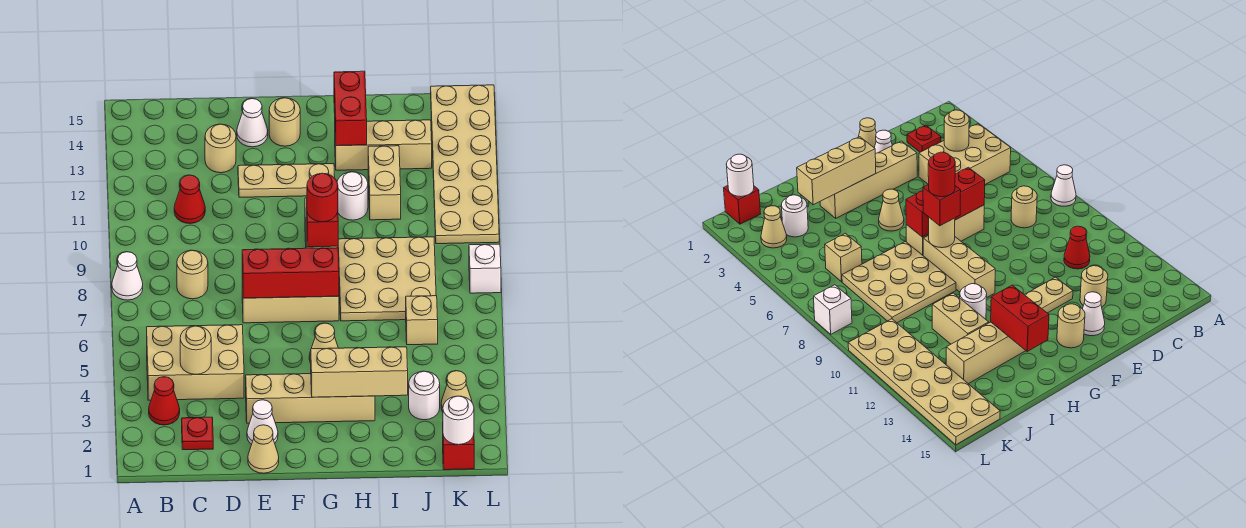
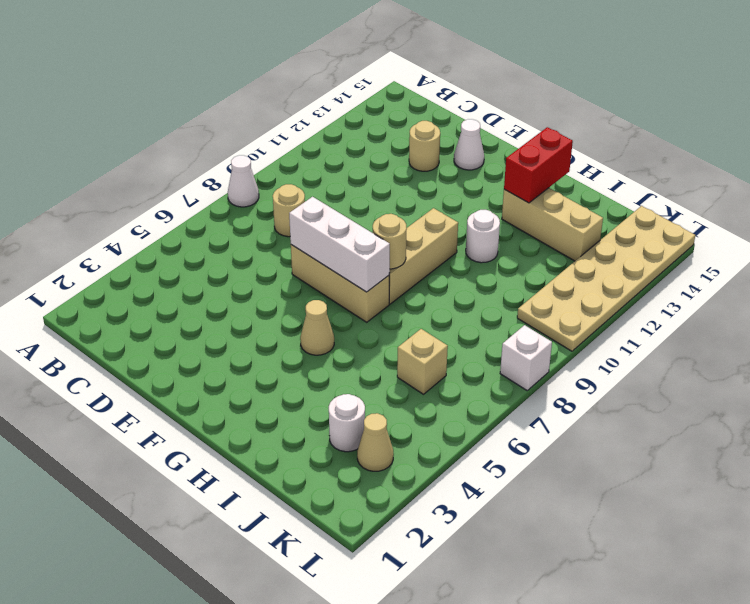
white brick E7:G7 level 2 -> red brick E7:G7 level 2
none -> red cone B3 level 1
none -> tan brick B4:D5 level 1
none -> red plate C2 level 1
none -> red cone C11 level 1

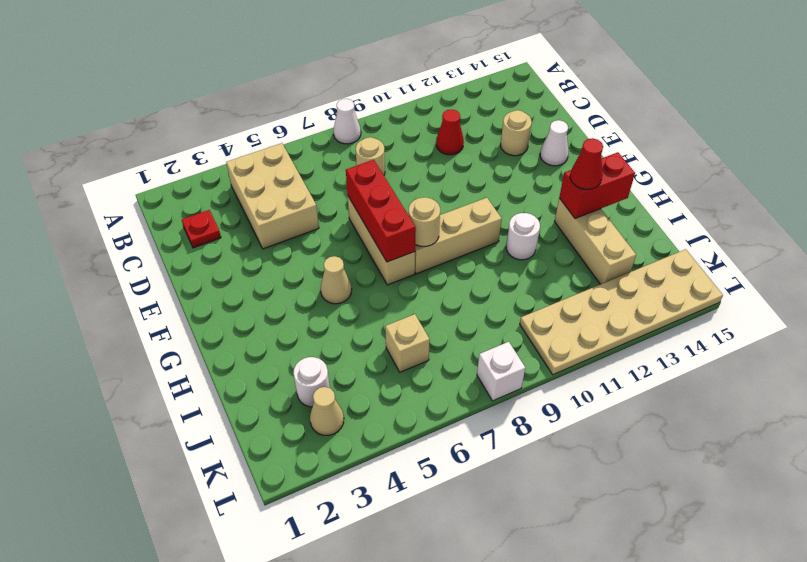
red cone H13 level 3 -> red cone B3 level 1
none -> tan cone E1 level 1
none -> white cone E2 level 1
none -> tan brick E3:H3 level 1
none -> tan plate E12:G12 level 1

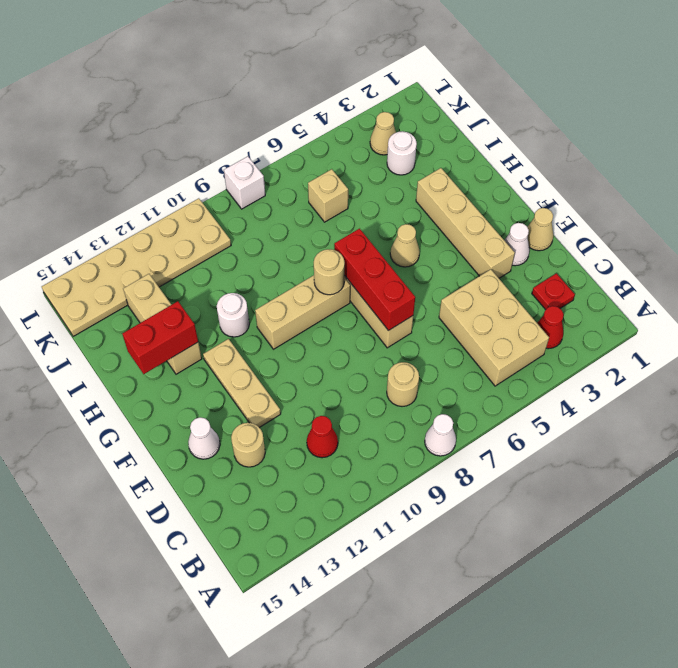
none -> tan round brick F14 level 1
none -> tan plate H7:J9 level 1
none -> tan brick I11:I12 level 1
none -> red brick K1 level 1

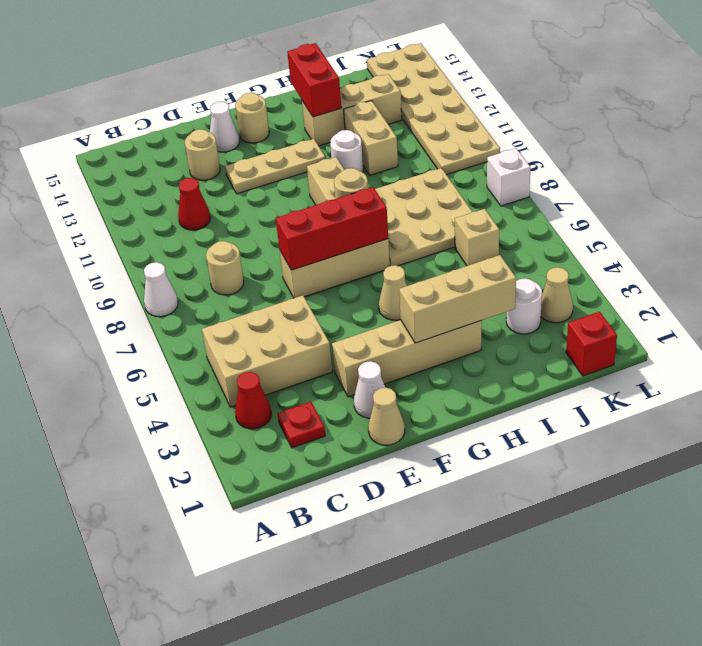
none -> tan round brick C4 level 2
none -> white round brick K1 level 2
none -> red brick G8 level 3
none -> red round brick G8 level 4

